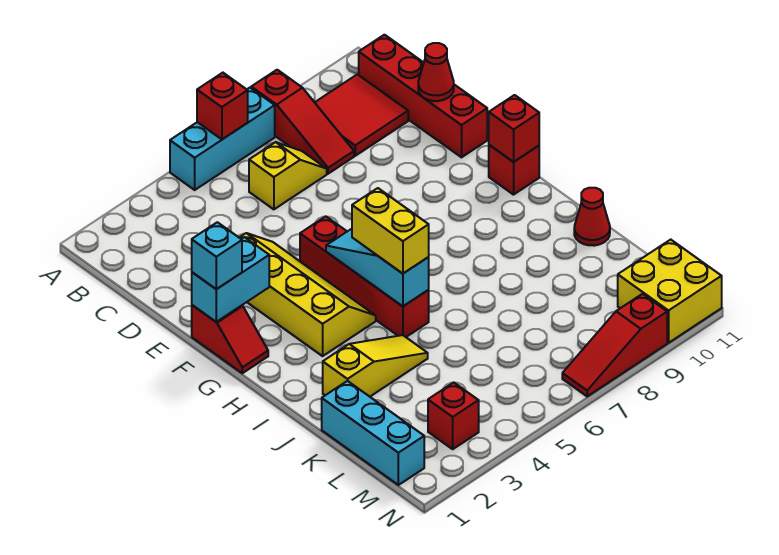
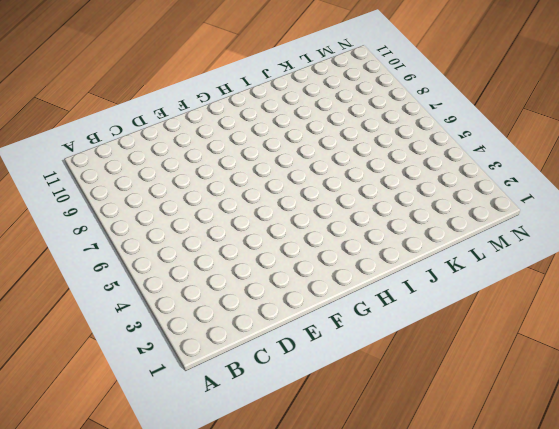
none -> cyan brick A5:A7 level 1
none -> red slope A8:C8 level 1 top A
none -> red tile B9:C10 level 1

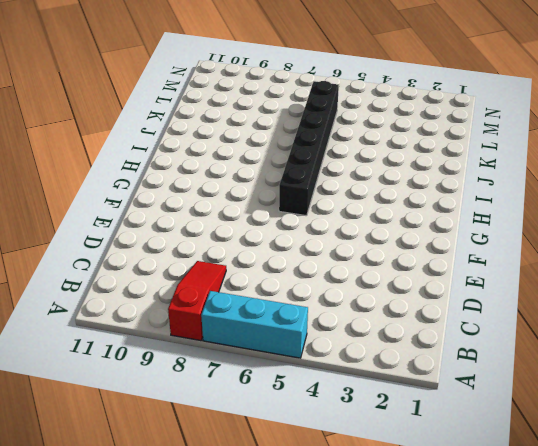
black brick G6:L6 level 1 -> none
none -> red tile B9:C10 level 1
none -> red brick B11:E11 level 1
none -> yellow slope C6:C7 level 1 top 6

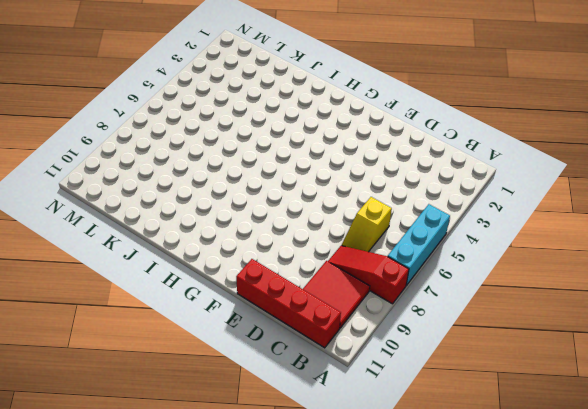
none -> yellow slope E3:H4 level 1 top 3
none -> red slope F1:G1 level 1 top F
none -> red brick F5:I5 level 1

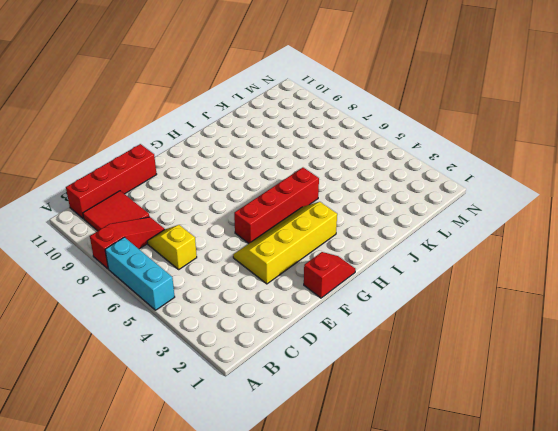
none -> red brick G11 level 1
none -> yellow slope J2:J4 level 1 top 2
none -> red cone J11 level 1

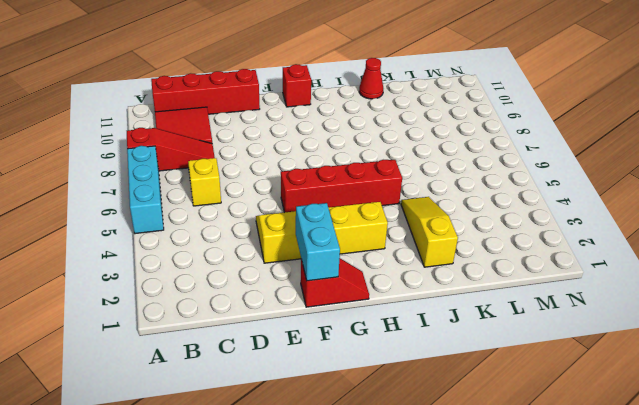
none -> cyan brick K1:M1 level 1
none -> red brick M3 level 1
none -> yellow brick M10:N11 level 1

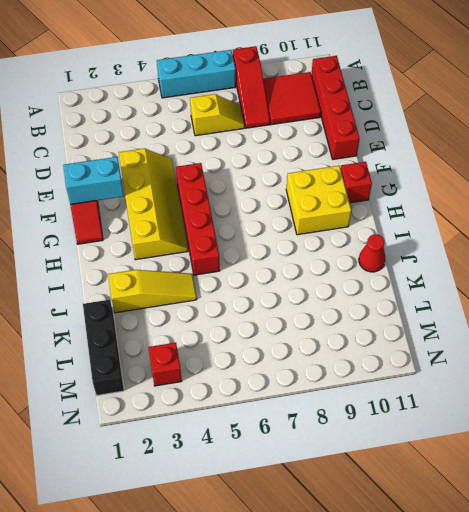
yellow brick G9:H10 level 1 -> yellow brick M10:N11 level 1
black brick K1:M1 level 1 -> cyan brick K1:M1 level 1
none -> red slope N7:N9 level 1 top 9
none -> red brick A6 level 2
none -> red cone D11 level 2

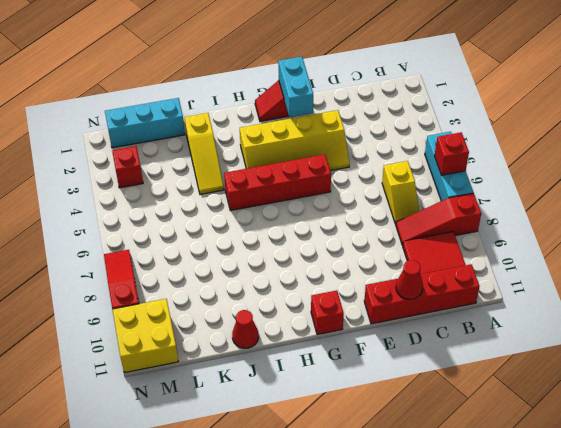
none -> cyan slope G5:I5 level 2 top I
none -> red brick G11 level 2
none -> cyan brick F1 level 3

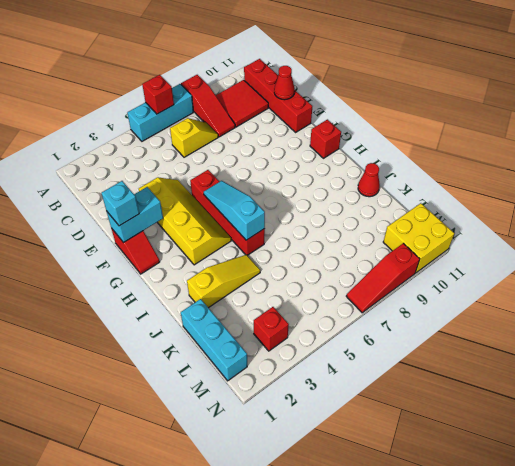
none -> red brick G11 level 2
none -> yellow brick H5:I5 level 3

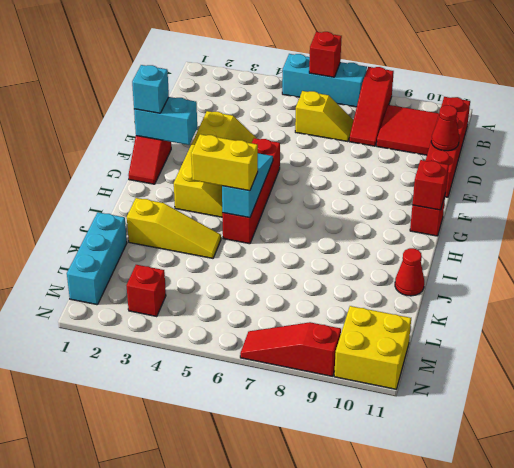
yellow brick I4:I5 level 3 -> yellow brick H5:I5 level 3

